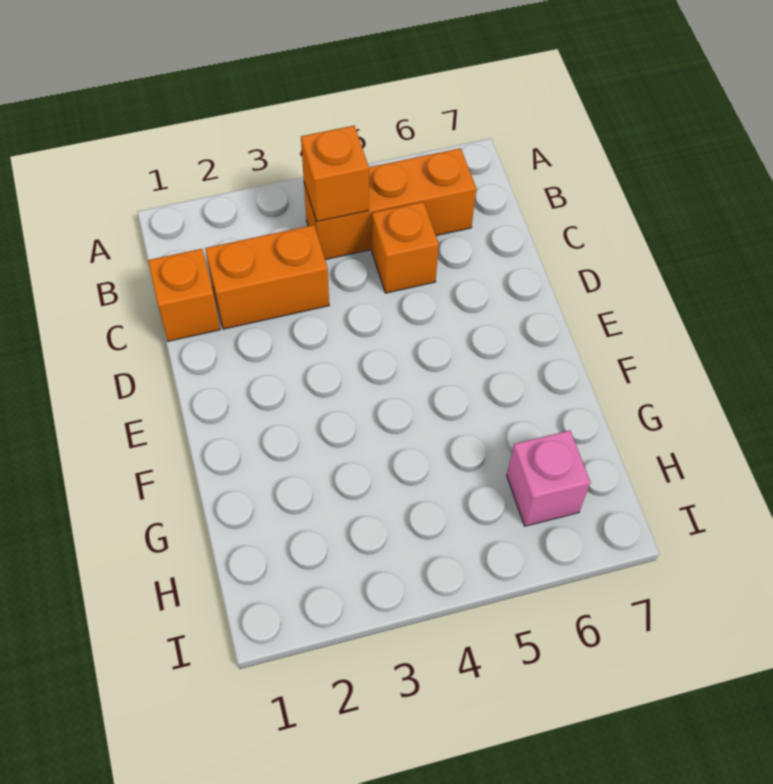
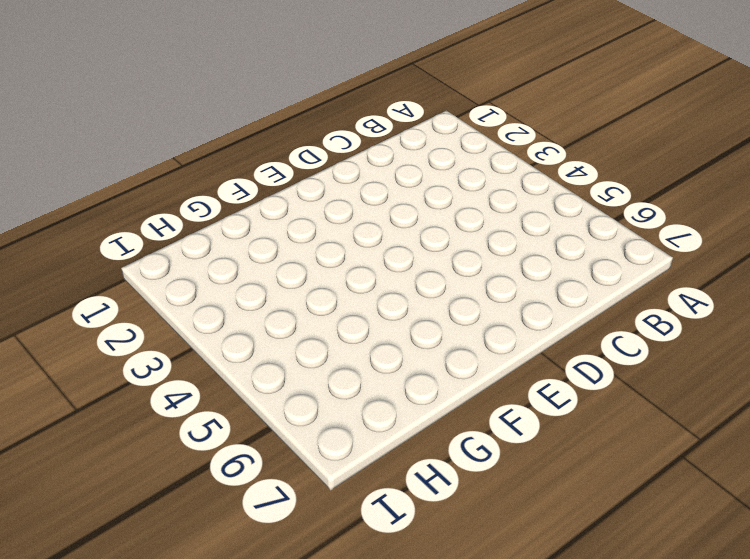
none -> orange brick B4:B6 level 1
none -> orange brick C1 level 1

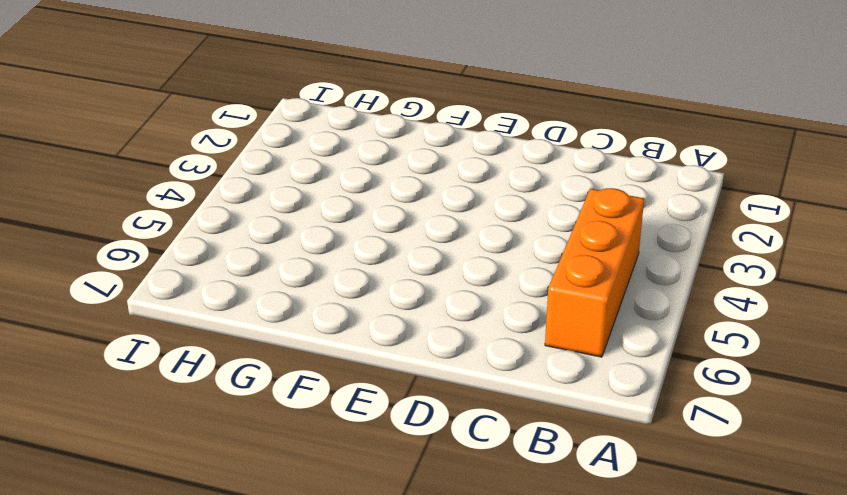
none -> orange brick C1 level 1
none -> orange brick C2:C3 level 1

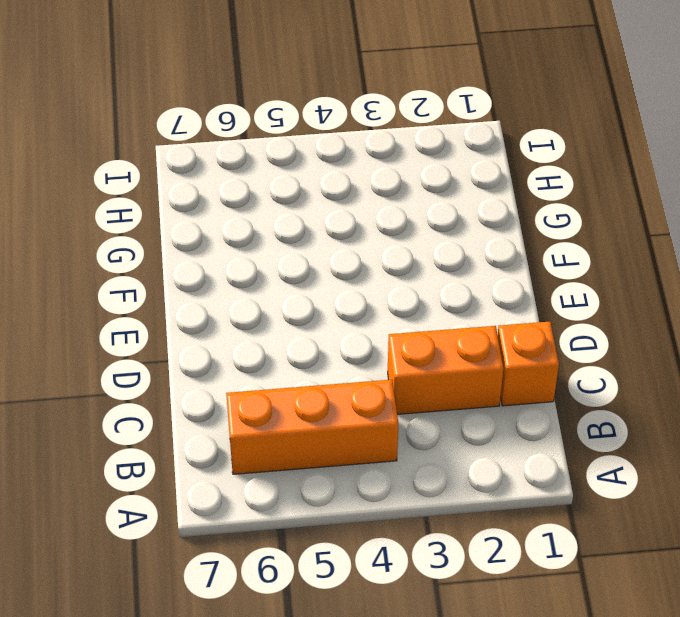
none -> orange brick C5 level 1
none -> pink brick H6 level 1

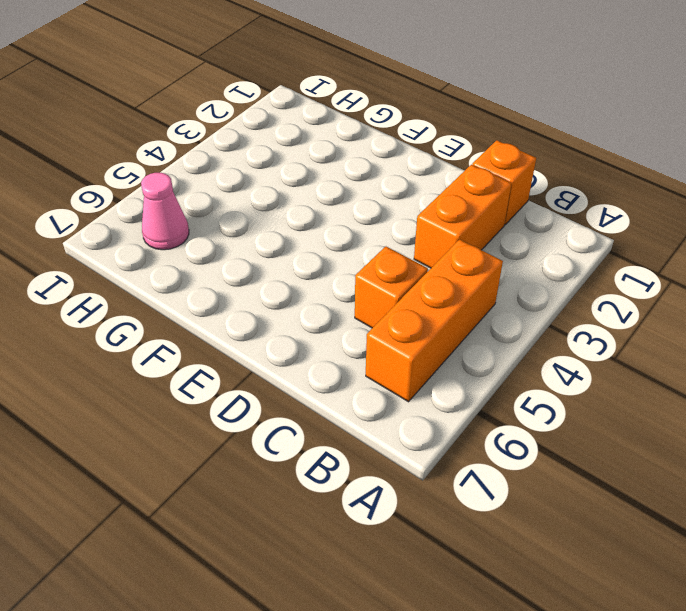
pink cone H6 level 1 -> pink brick H6 level 1
none -> orange brick B4 level 2

